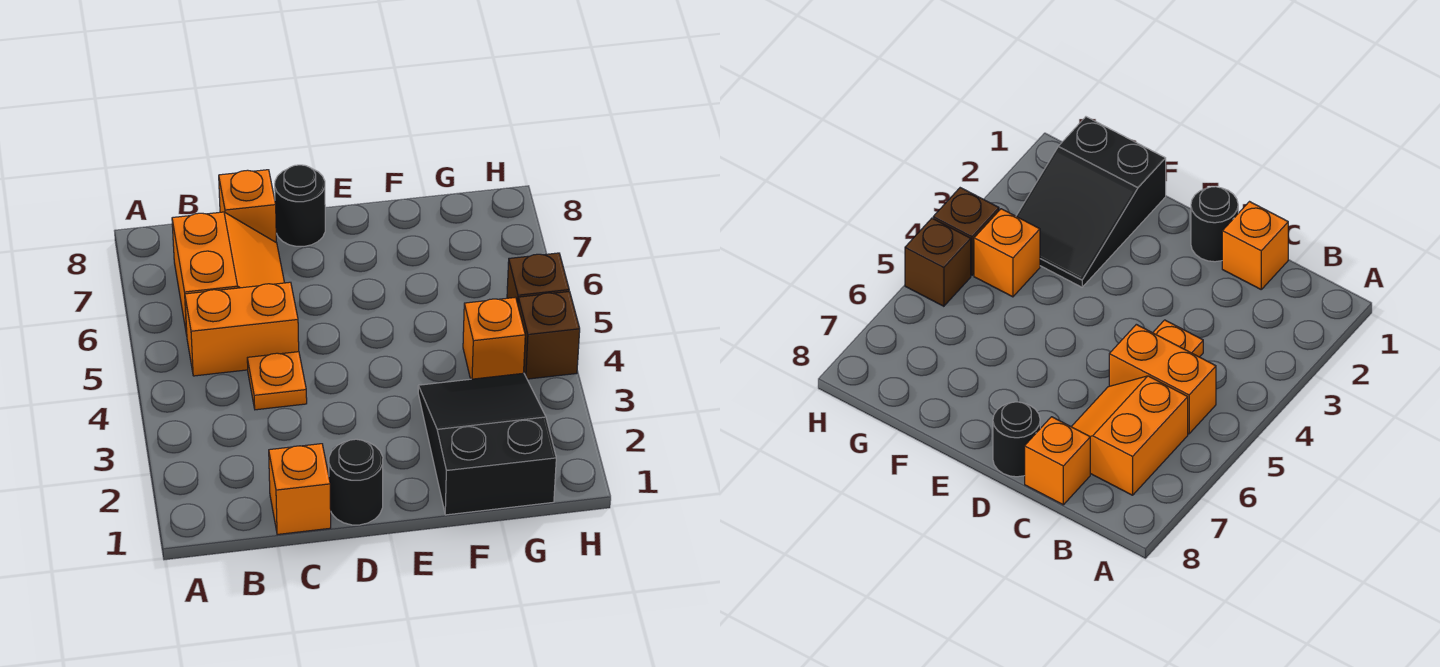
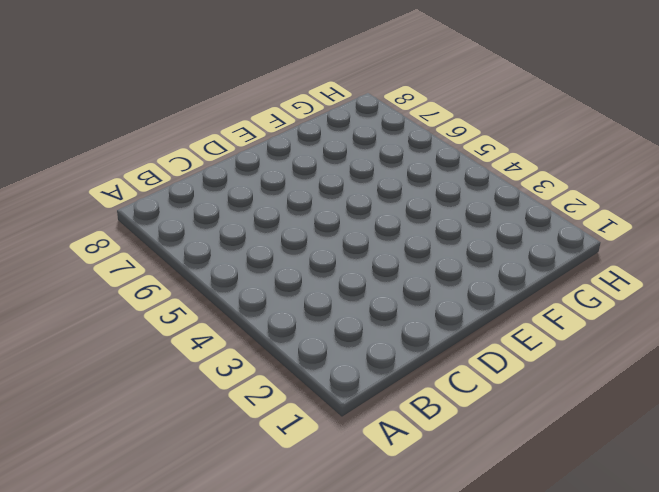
none -> orange brick B5:C5 level 1
none -> orange slope B6:C7 level 1 top B

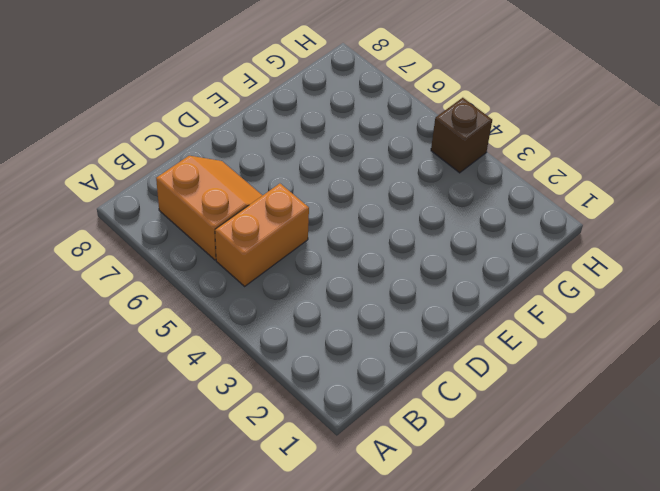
none -> orange brick C1 level 1
none -> orange plate C4 level 1

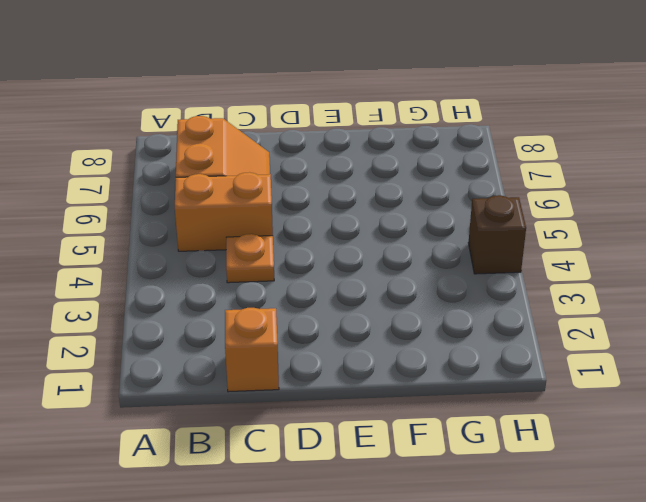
none -> orange brick C8 level 1
none -> black round brick D1 level 1

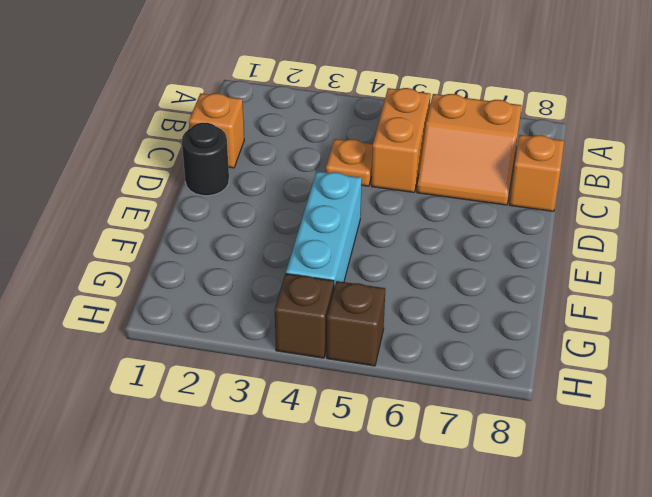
cyan brick E4:G4 level 1 -> orange brick G4 level 1
none -> black round brick D8 level 1
none -> black slope F1:G3 level 1 top 1

